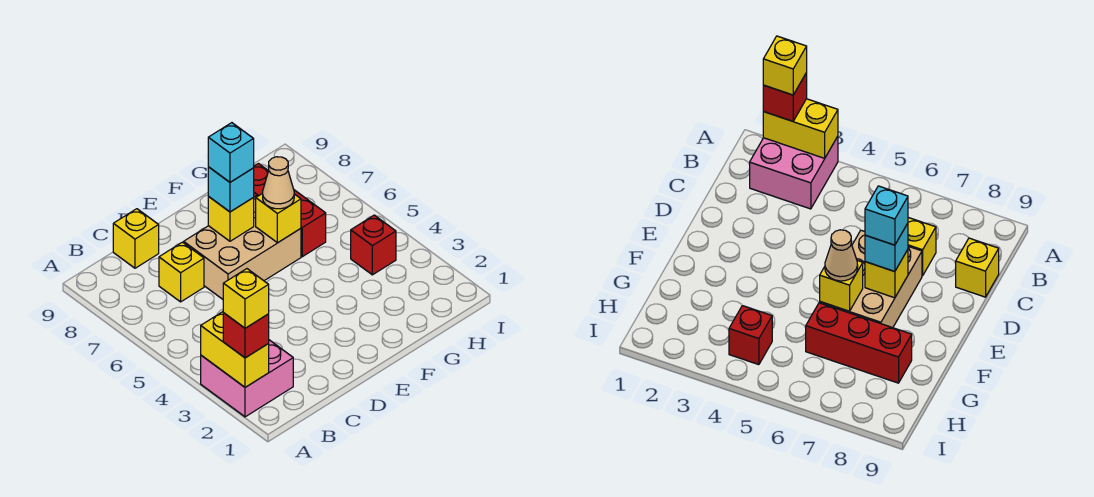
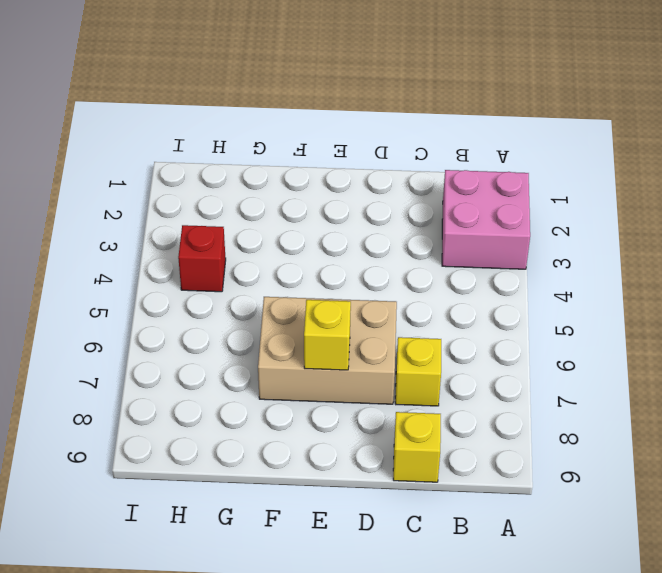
none -> red brick G6:G8 level 1
none -> yellow brick A2:A3 level 2
none -> yellow brick F6 level 2

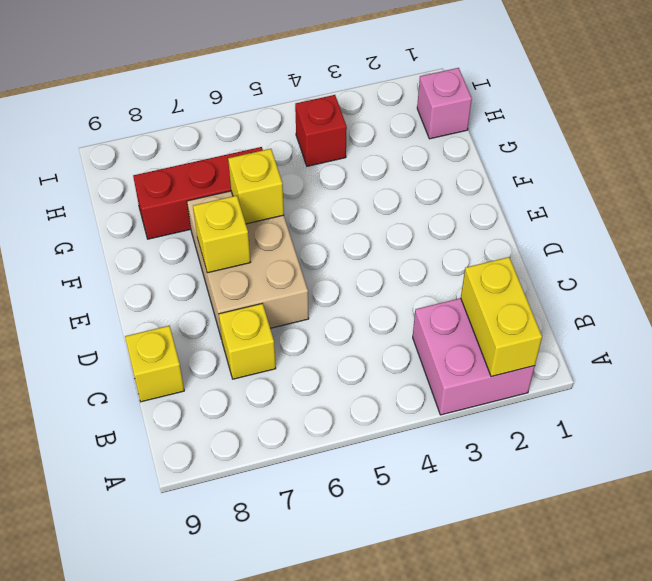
yellow brick A2:B2 level 2 -> yellow brick A2:A3 level 2
pink brick H1 level 1 -> none
none -> red brick A2 level 3
none -> cyan brick E7 level 3
none -> tan cone F6 level 3

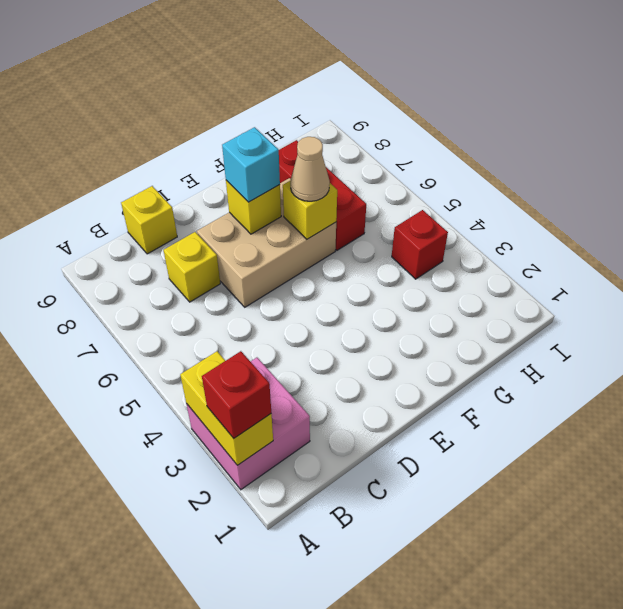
none -> yellow brick A2 level 4
none -> cyan brick E7 level 4

